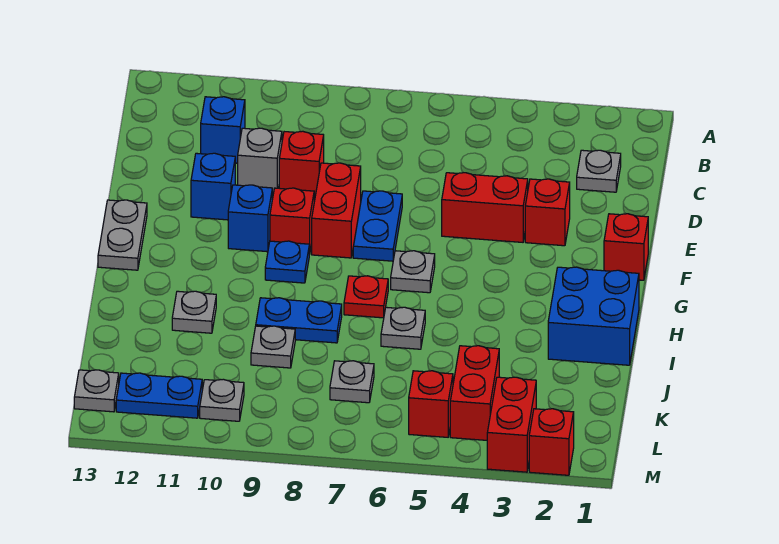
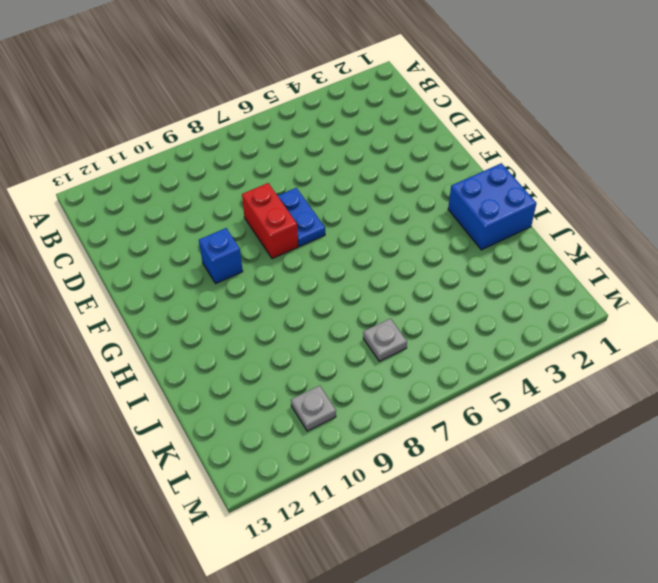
none -> grey plate C2 level 1
none -> blue brick C11 level 1
none -> red brick D9 level 1

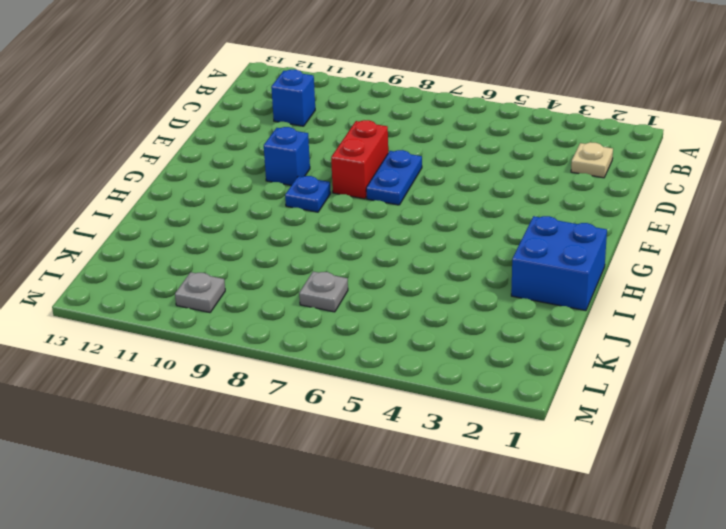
tan plate C2 level 1 -> grey plate C2 level 1
none -> red brick D9 level 1
none -> grey brick D10 level 1
none -> red brick E3 level 1

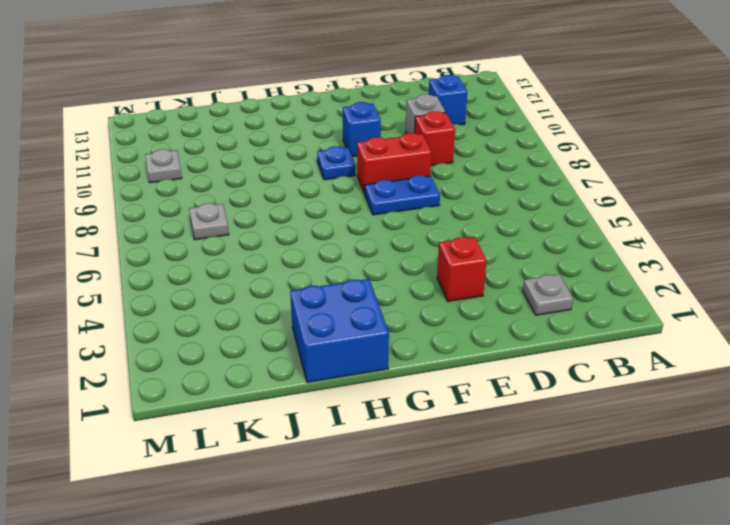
none -> red brick E4:E5 level 1
none -> blue brick E11 level 1
none -> red brick F1 level 1

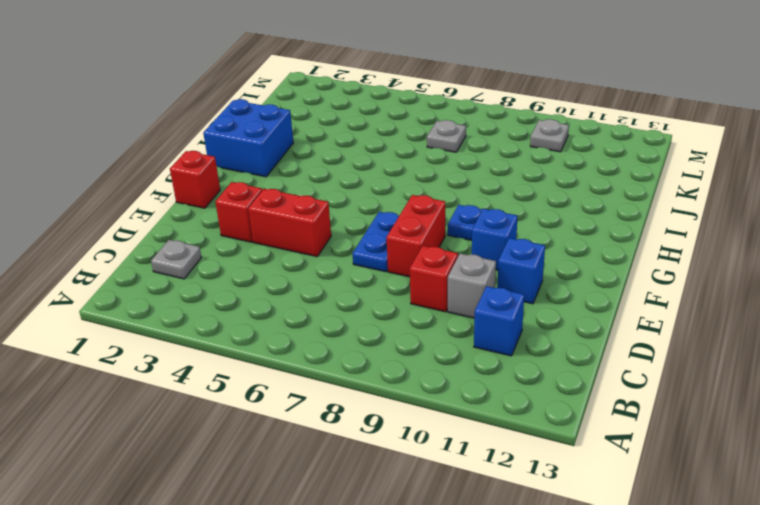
none -> red brick F9 level 1
none -> grey plate F13:G13 level 1
none -> grey plate G6 level 1

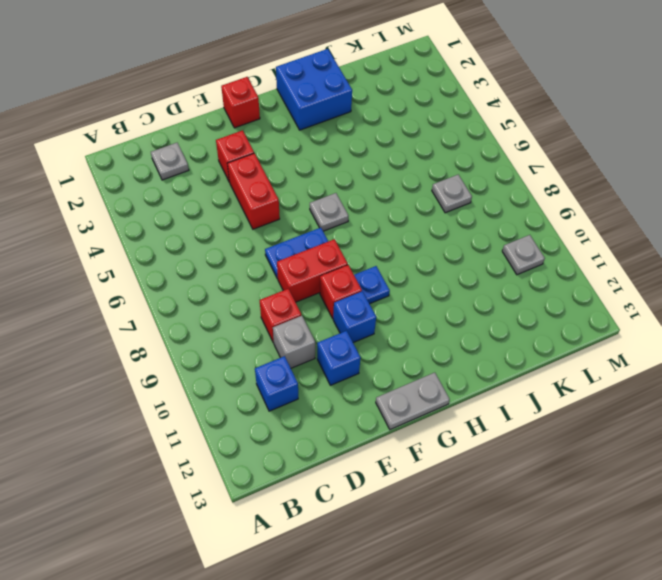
none -> red plate H7 level 1
none -> grey plate I6 level 1
none -> blue plate I8:I9 level 1

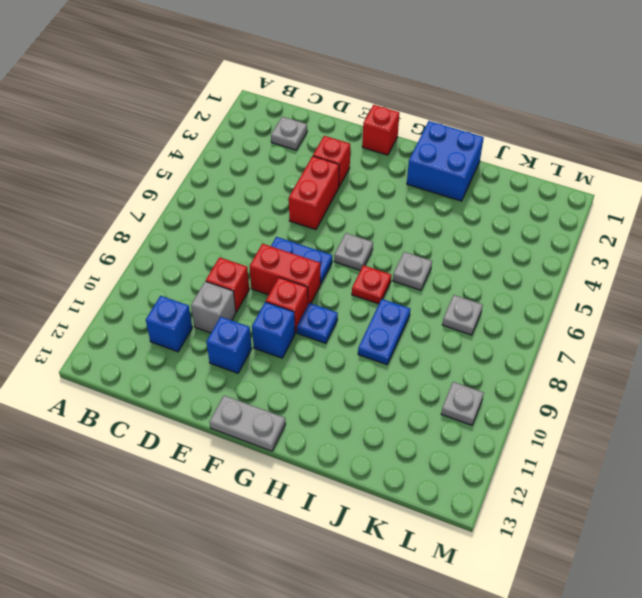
none -> grey plate I11 level 1
none -> grey plate J9 level 1
none -> red brick K4:L4 level 1

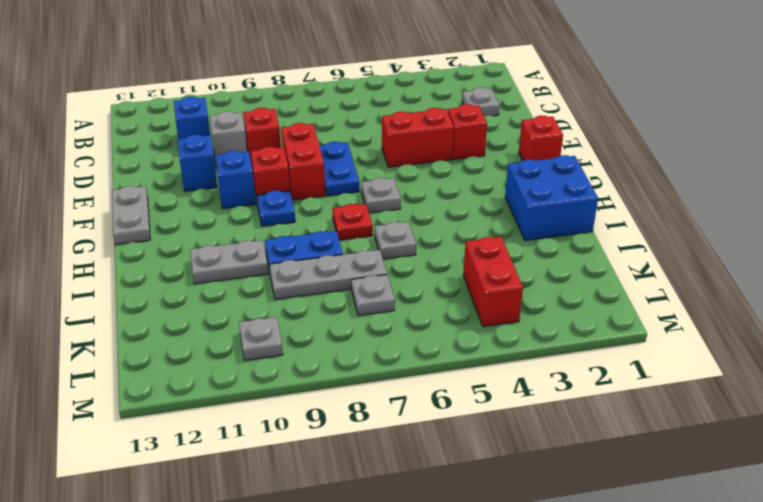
grey plate I10:I11 level 1 -> grey plate I11 level 1
grey plate J7:J9 level 1 -> grey plate J9 level 1
none -> red brick L3:M3 level 1
none -> red brick L5 level 1
none -> blue plate L11:L12 level 1

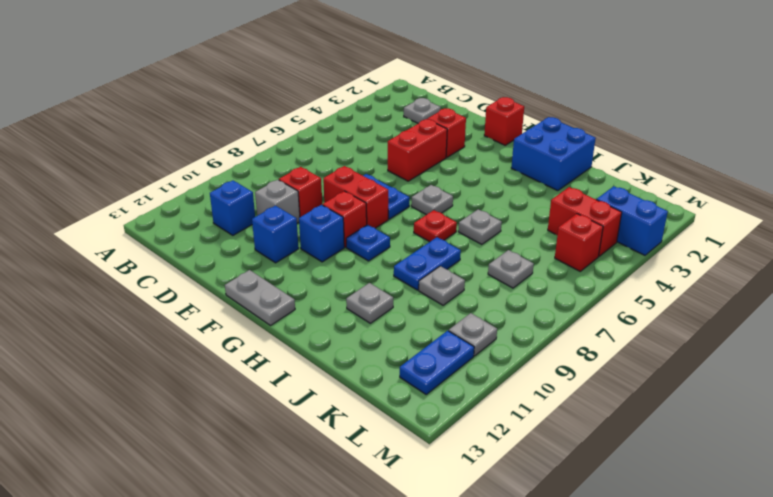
blue brick L3:M3 level 1 -> red brick L3:M3 level 1
none -> grey plate L13 level 1
none -> red brick M2 level 1

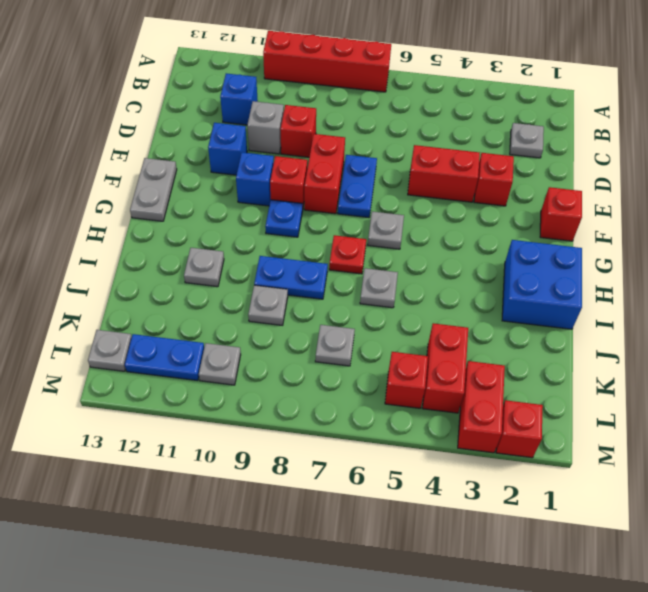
red brick A7:A10 level 1 -> none

